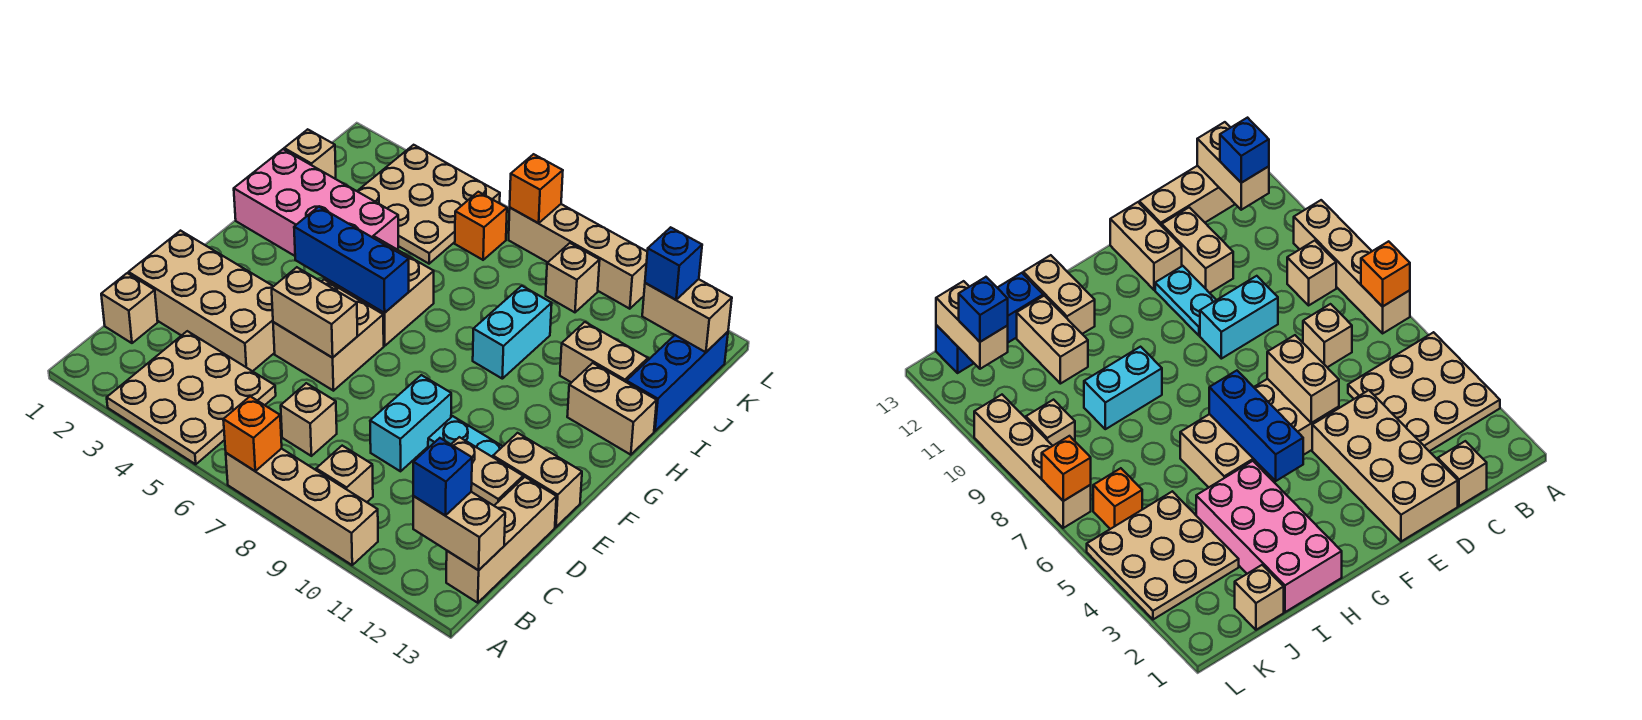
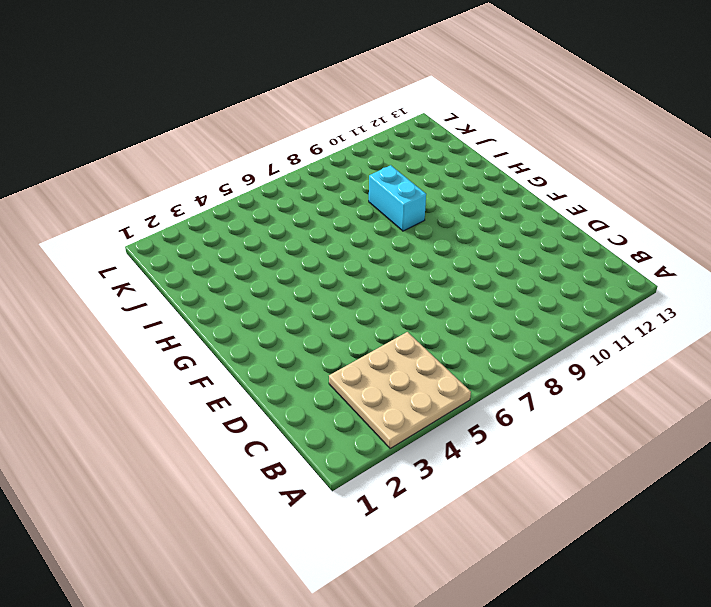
none -> tan brick A7:A10 level 1
none -> tan brick B9 level 1
none -> tan brick B13:D13 level 1
none -> tan brick C1 level 1

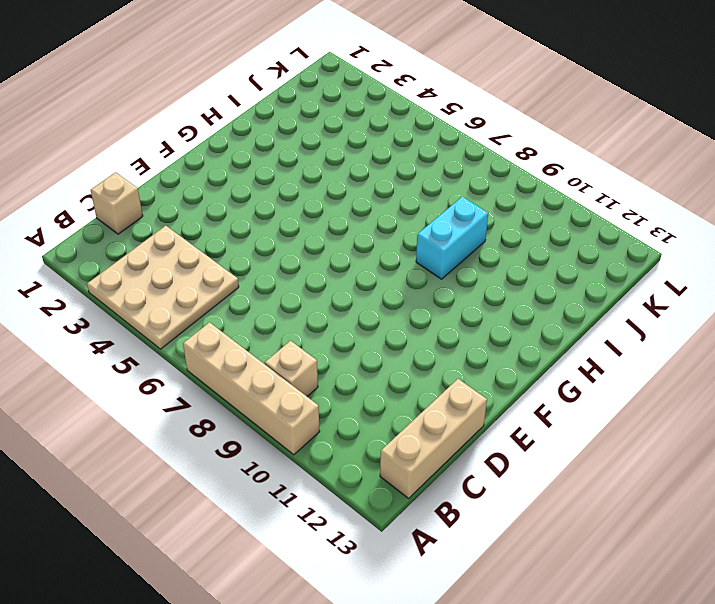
none -> tan brick C7 level 1
none -> tan brick D1:E4 level 1
none -> cyan brick D9:E9 level 1
none -> tan brick D11:D12 level 1

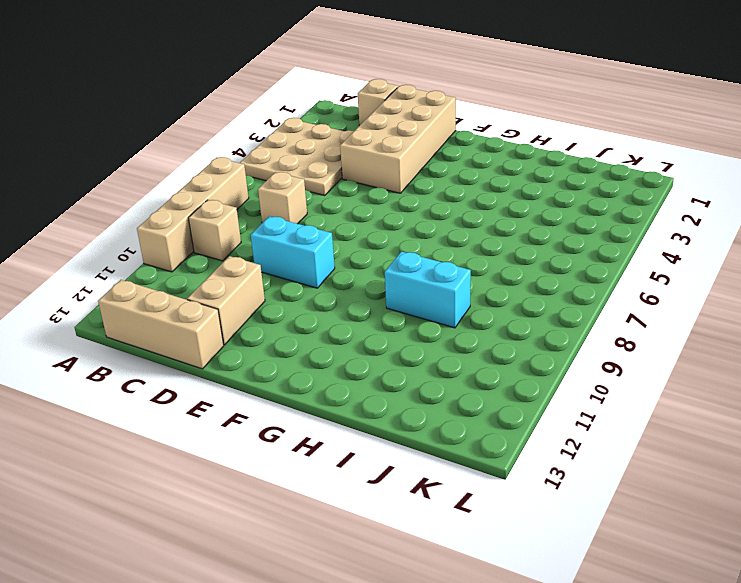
none -> tan brick E5:F6 level 1
none -> cyan plate E10:E11 level 1
none -> tan brick E12:E13 level 1
none -> tan brick G5:H6 level 1

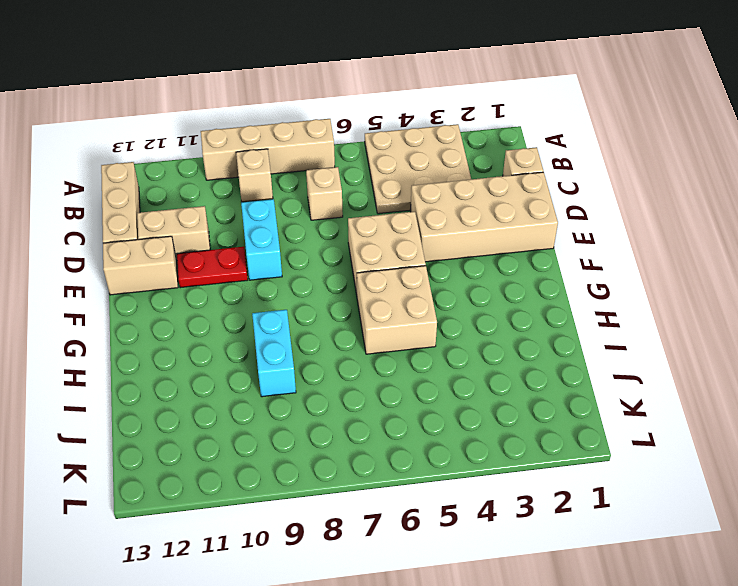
red plate E10:E11 level 1 -> cyan plate E10:E11 level 1
none -> pink brick H1:I4 level 1
none -> tan brick H12:H13 level 1
none -> tan brick I11:I12 level 1
none -> blue brick I13:K13 level 1

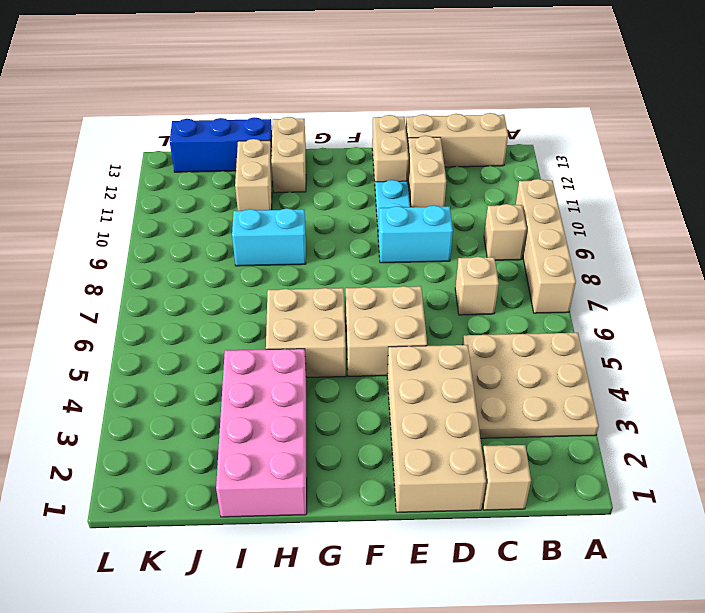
none -> tan brick J1 level 1
none -> tan plate J3:L5 level 1
none -> orange brick K6 level 1
none -> tan brick K9 level 1

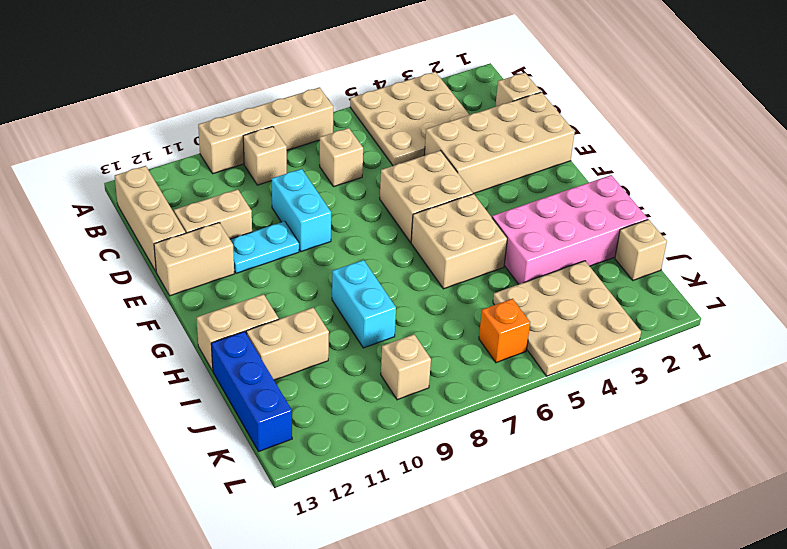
none -> tan brick L7:L10 level 1
none -> orange brick A7 level 2
none -> tan brick B12:B13 level 2
none -> tan brick E5:E6 level 2

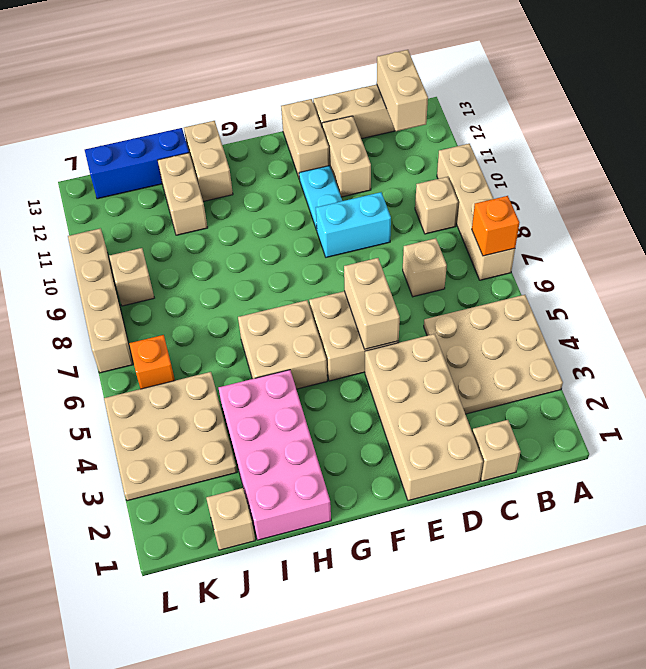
none -> cyan brick H9:I9 level 1
none -> blue brick G4:G6 level 2
none -> tan brick K12:K13 level 2
none -> orange brick L7 level 2

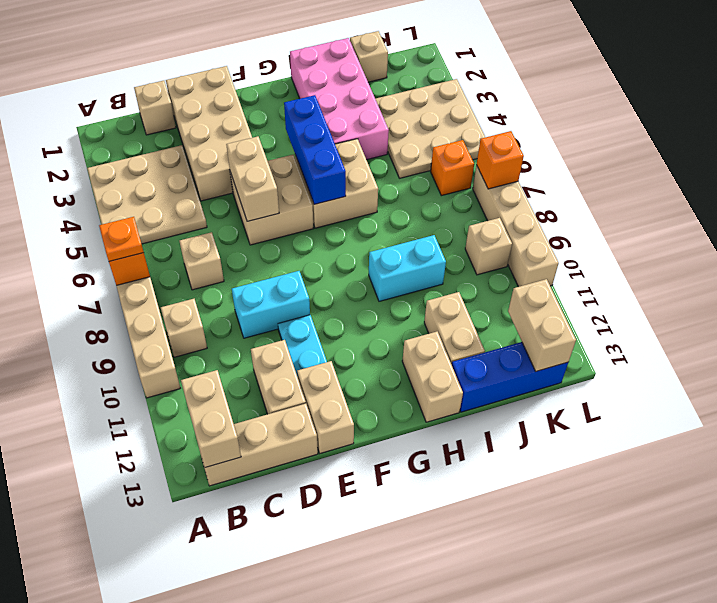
orange plate A7 level 3 -> none
none -> blue brick B12 level 3
none -> blue brick K12 level 3

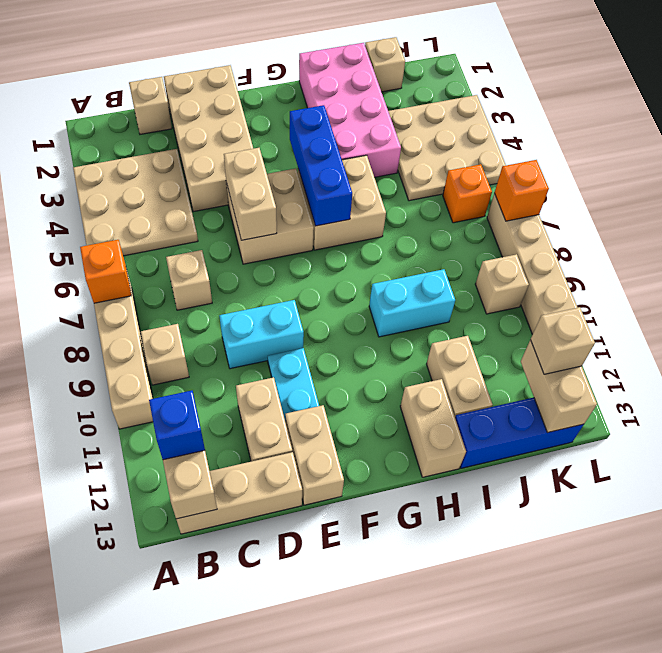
tan brick K12 level 3 -> blue brick K12 level 3

